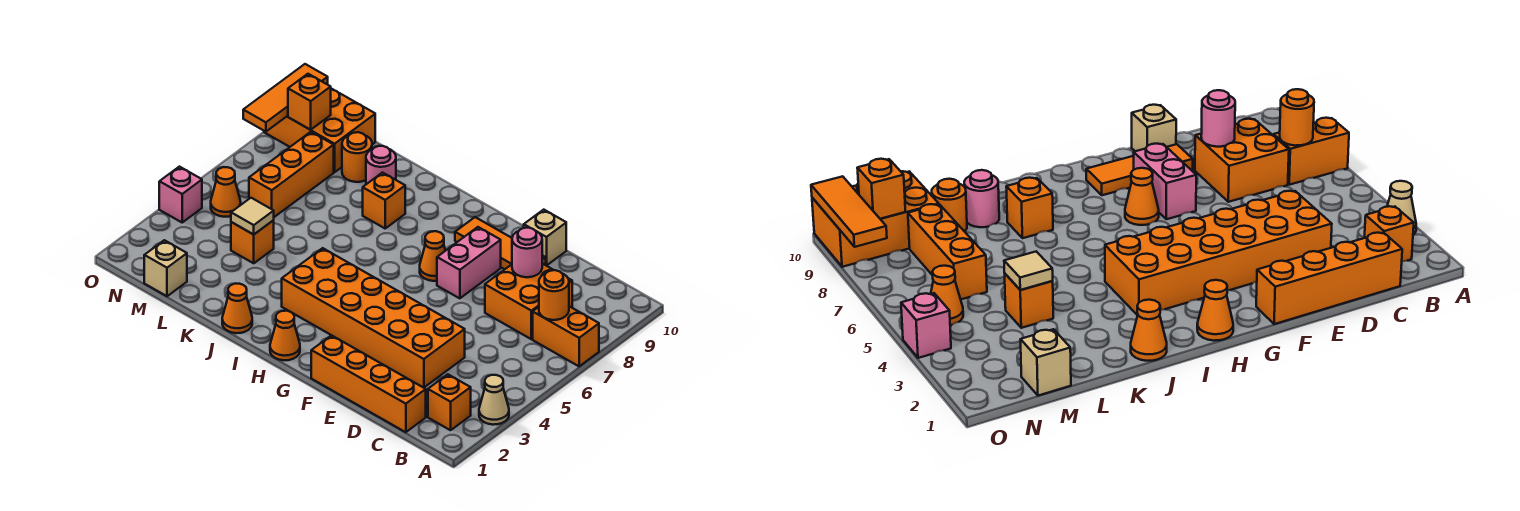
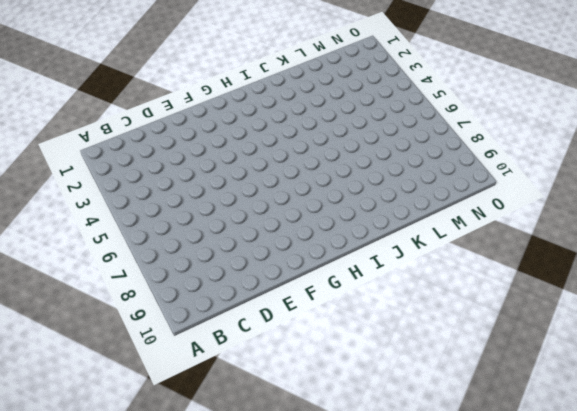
none -> tan cone A3 level 1
none -> orange brick A7:B7 level 1
none -> orange brick B2 level 1

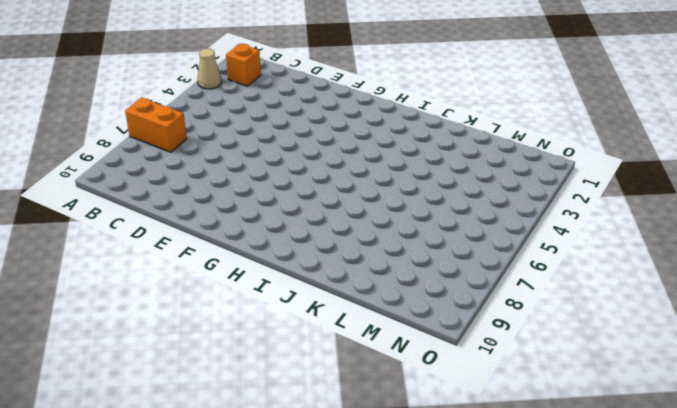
none -> orange brick C1:F1 level 1
none -> orange brick C7:D8 level 1
none -> orange brick D3:I4 level 1

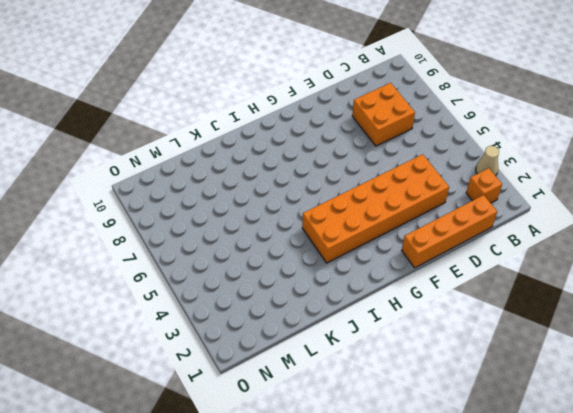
none -> orange brick A7:B7 level 1
none -> orange tile E9:G9 level 1
none -> tan brick E10 level 1

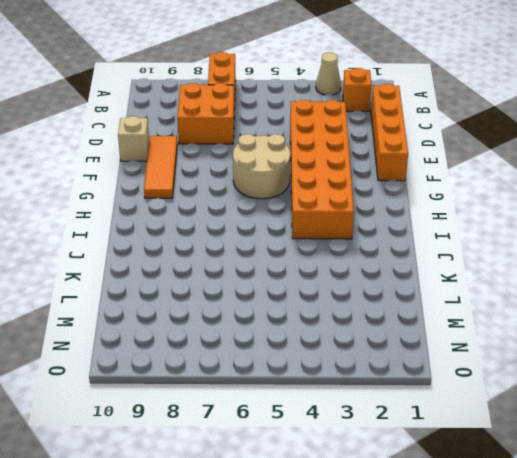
tan round brick F5:G6 level 1 -> none
none -> pink brick F7:F8 level 1
none -> orange cone G7 level 1
none -> orange cone H1 level 1

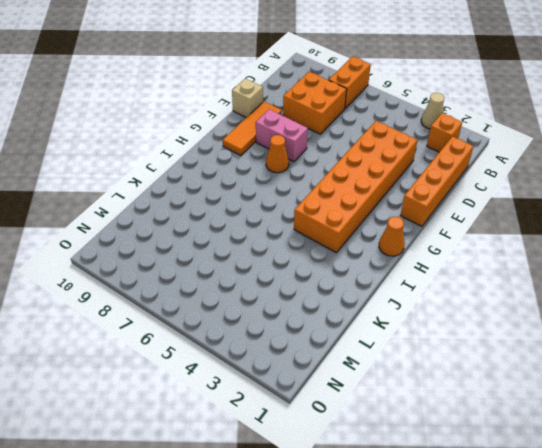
none -> orange cone J1 level 1
none -> orange brick J8 level 1
none -> pink round brick K9 level 1

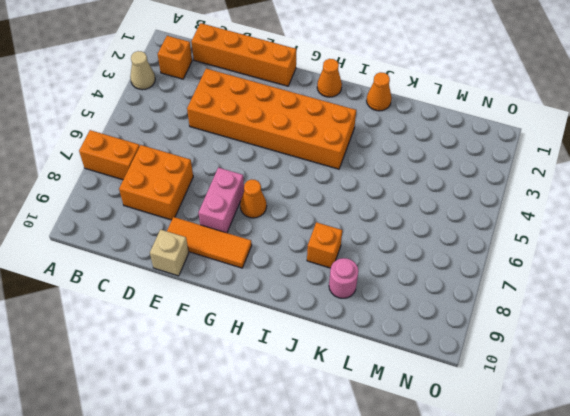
none -> orange brick L4 level 1
none -> orange round brick L9 level 1
none -> tan brick M1 level 1

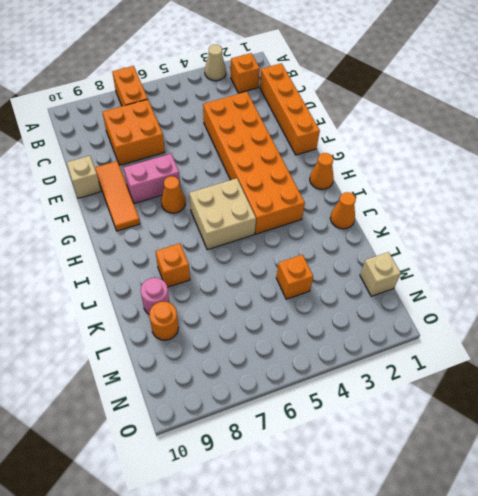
tan brick H5:I6 level 1 -> none
none -> orange brick M6:M8 level 1
none -> orange brick M9:O10 level 1
none -> orange cone N5 level 1

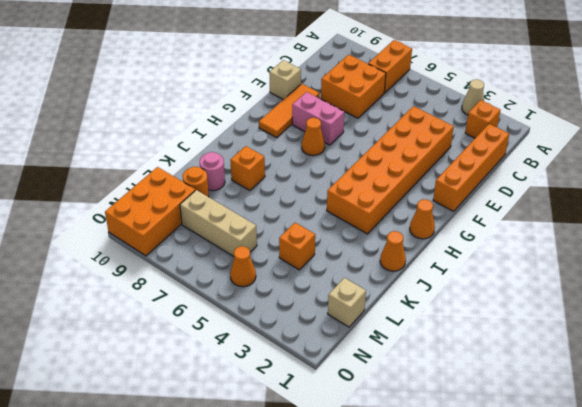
tan brick M6:M8 level 1 -> orange brick M6:M8 level 1
none -> pink brick O4 level 1
none -> orange round brick B7 level 2
none -> pink round brick D8 level 2

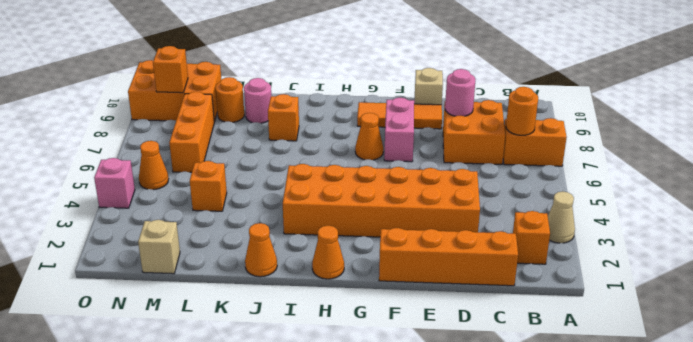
none -> tan tile L4 level 2
none -> orange tile O8:O10 level 2

